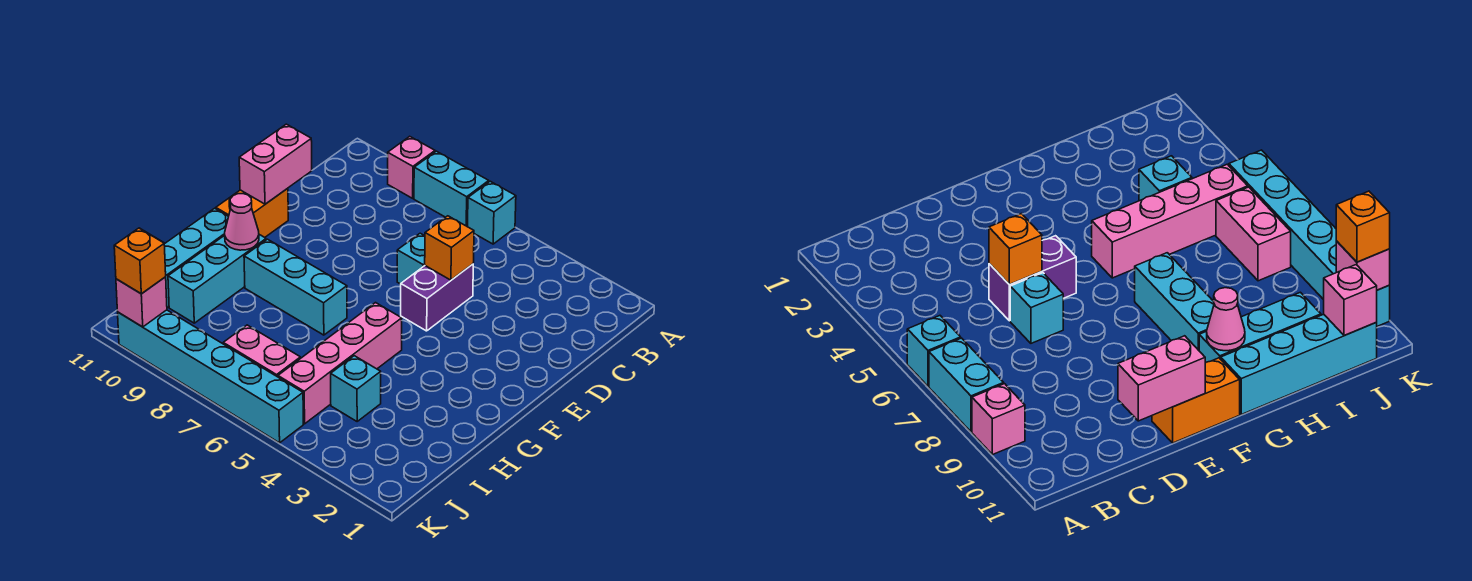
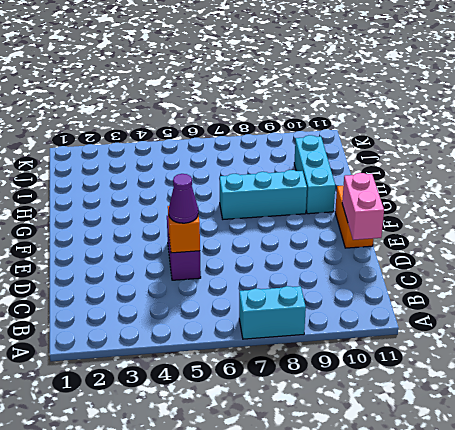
purple cone D5 level 3 -> none
none -> cyan brick A6 level 1
none -> pink brick A9 level 1
none -> cyan brick D6 level 1

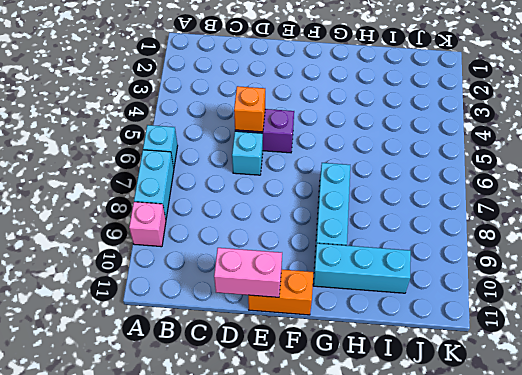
none -> pink brick G5:J5 level 1
none -> cyan brick G11:J11 level 1
none -> cyan brick I4 level 1

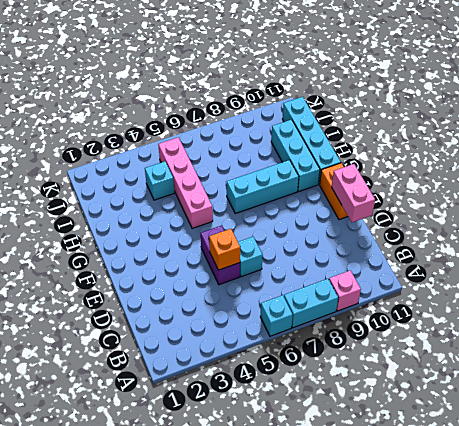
none -> pink brick J6:J7 level 1
none -> cyan brick K5:K10 level 1
none -> pink cone G10 level 2

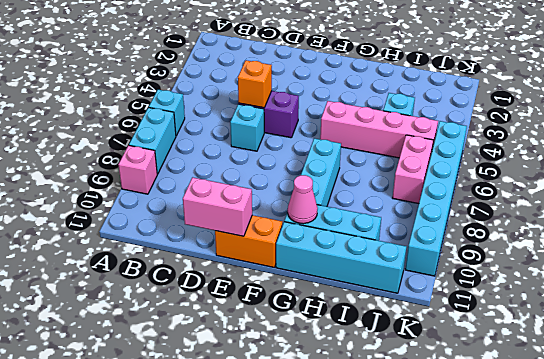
none -> pink brick J11 level 2
none -> pink brick K10 level 2
none -> orange brick K10 level 3

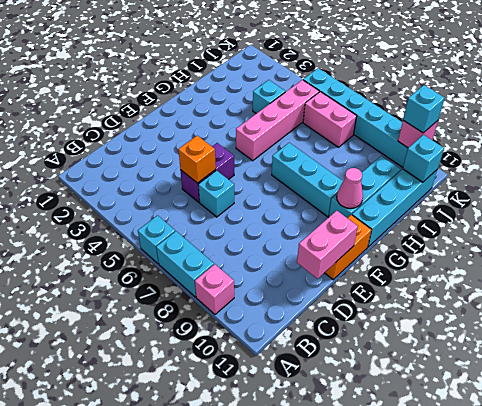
cyan brick J11 level 2 -> pink brick J11 level 2
cyan brick K10 level 3 -> orange brick K10 level 3

